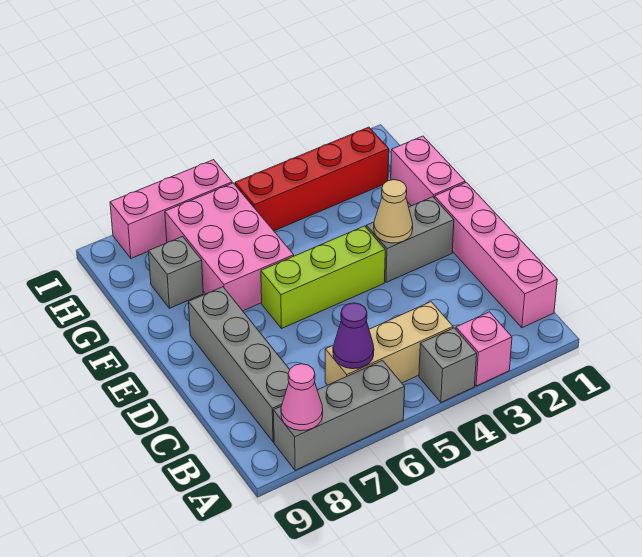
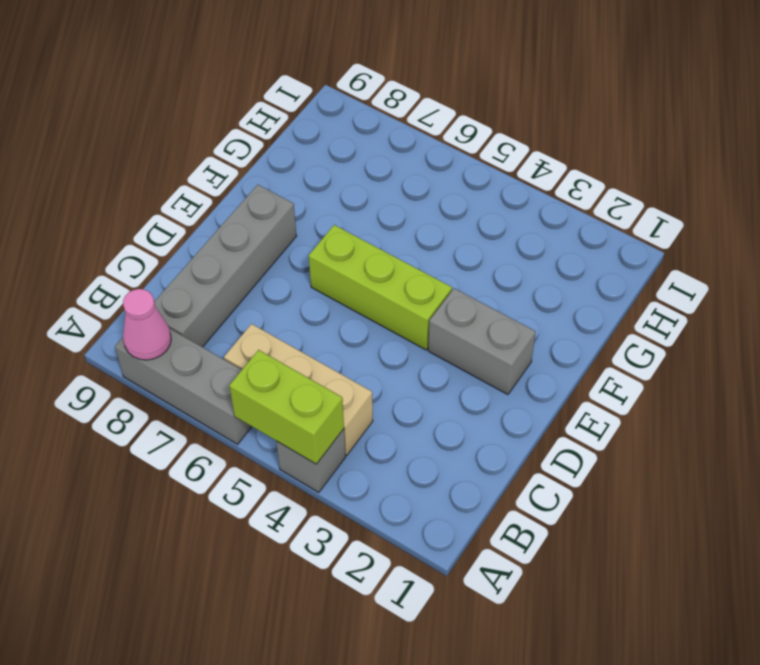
lime brick A4:A5 level 2 -> none
none -> pink brick A3 level 1
none -> pink brick B1:E1 level 1
none -> pink brick F1:G1 level 1

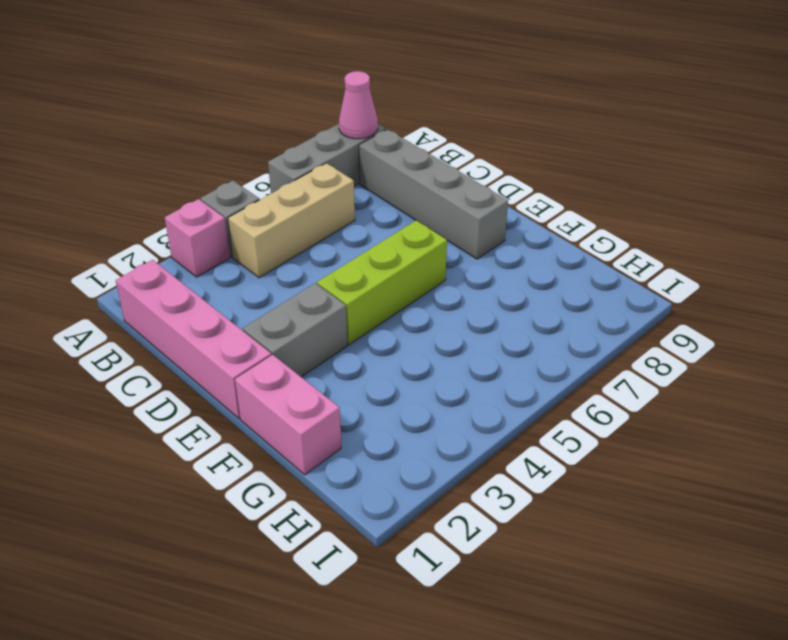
none -> pink brick F6:H7 level 1
none -> grey brick G8 level 1
none -> red brick H2:H5 level 1

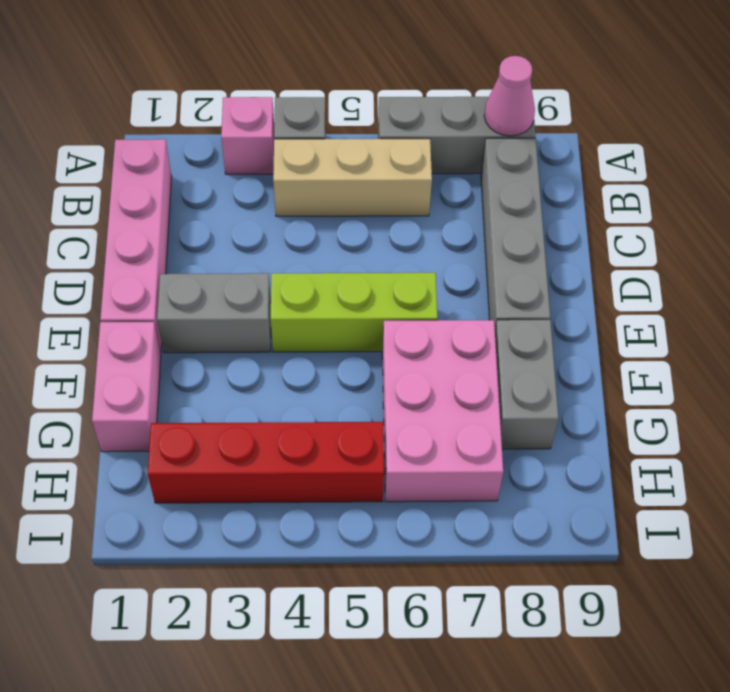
grey brick F8:G8 level 1 -> grey brick G8 level 1
none -> pink brick I6:I8 level 1
none -> purple cone B6 level 2
none -> tan cone E3 level 2

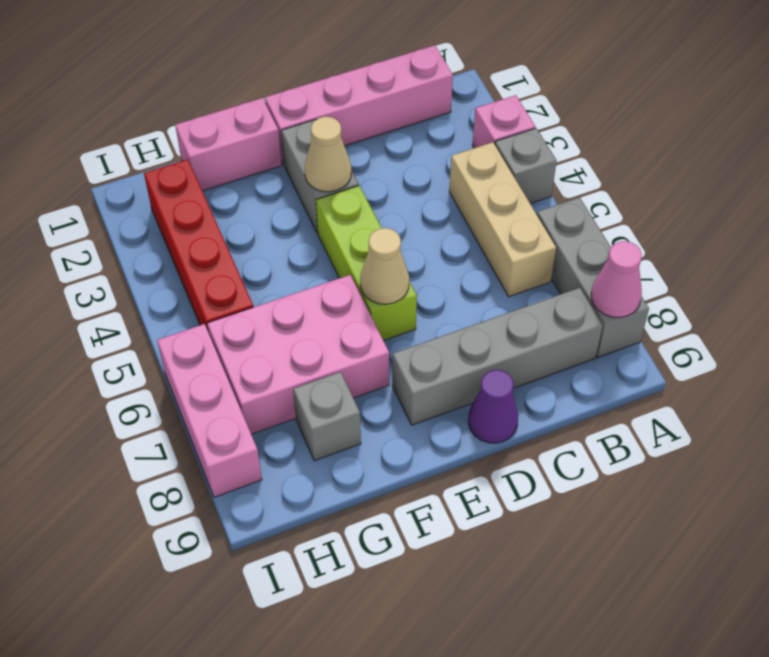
purple cone D9 level 1 -> purple cone B6 level 2
tan cone E6 level 2 -> none

